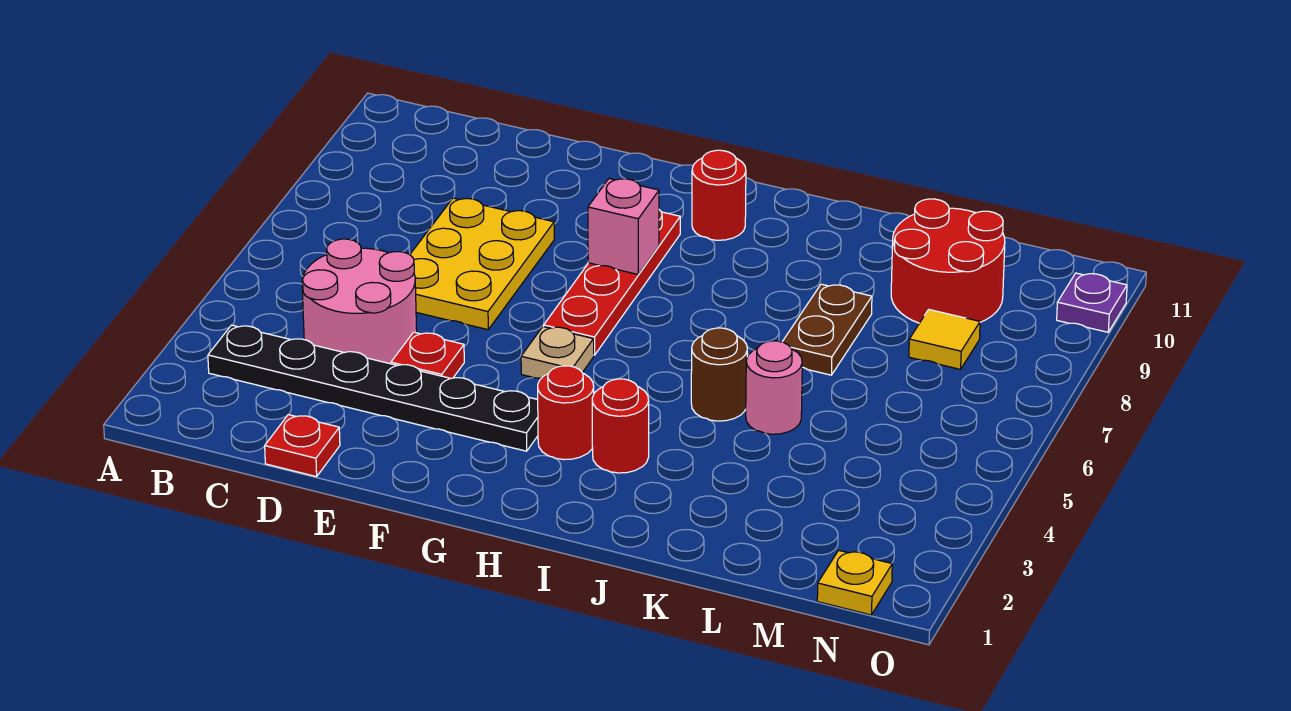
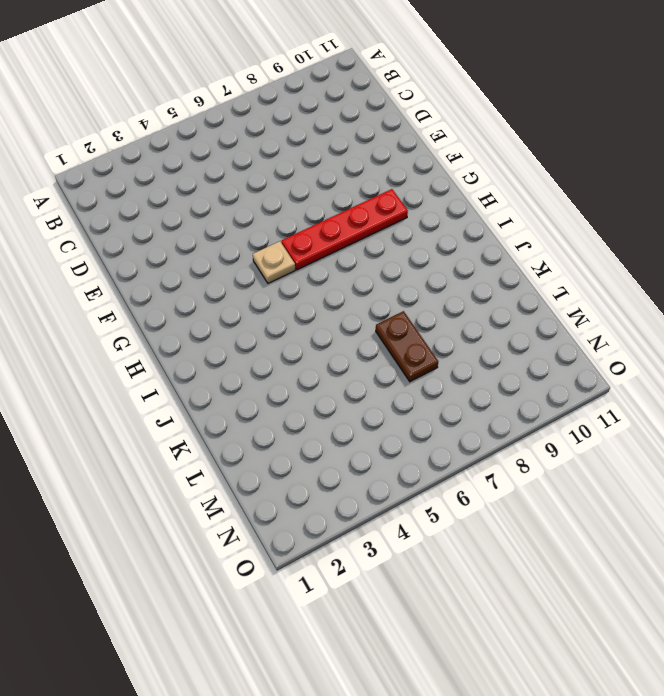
brown plate K7:L7 level 1 -> brown plate K7:K8 level 1
none -> black plate B3:G3 level 1
none -> pink round brick C4:D5 level 1
none -> red plate D1 level 1

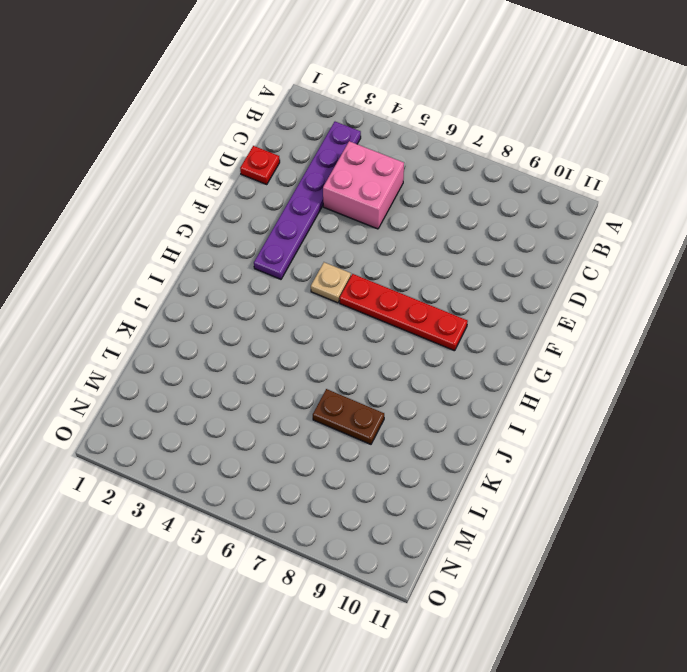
purple plate B3:G3 level 1 -> black plate B3:G3 level 1
pink brick C4:D5 level 1 -> pink round brick C4:D5 level 1
none -> yellow plate D6:E8 level 1
none -> red plate E4 level 1
none -> red round brick H3 level 1

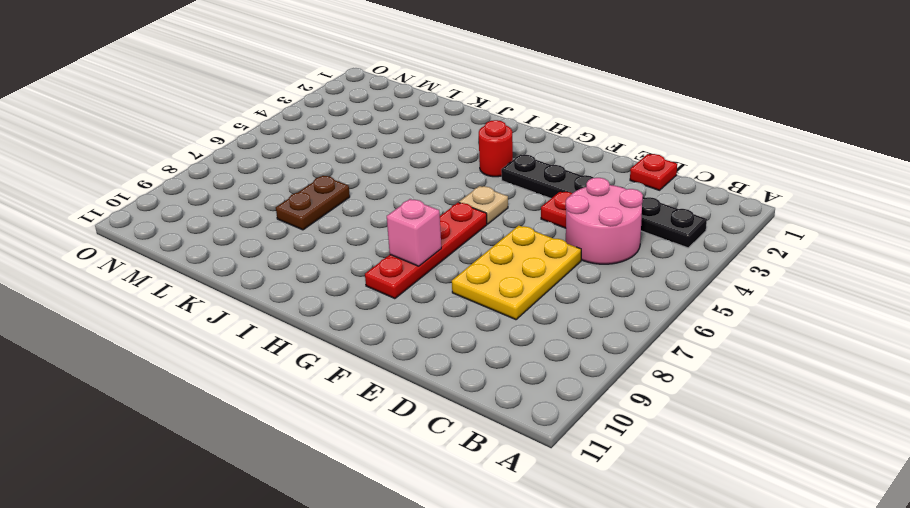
none -> red round brick H10 level 1
none -> red round brick I3 level 1
none -> brown round brick J5 level 1

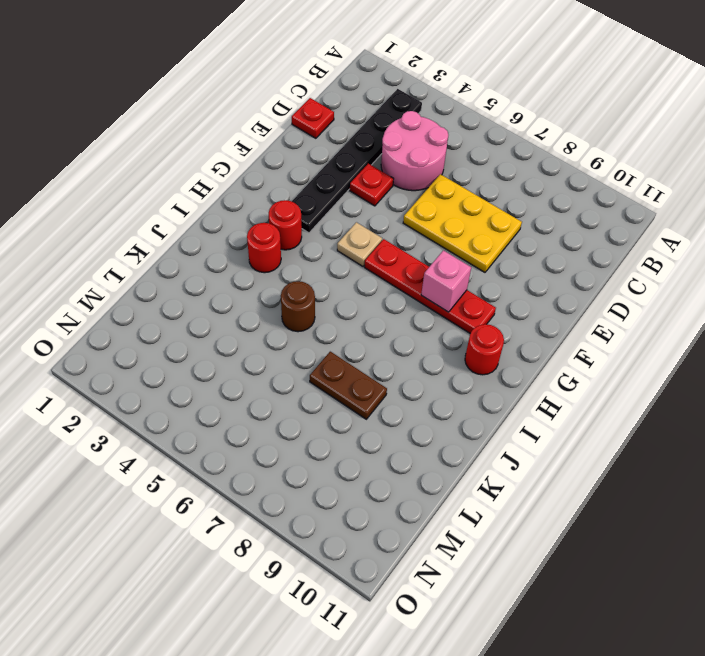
none -> pink round brick K5 level 1
none -> red round brick L9:M10 level 1
none -> yellow tile M8 level 1

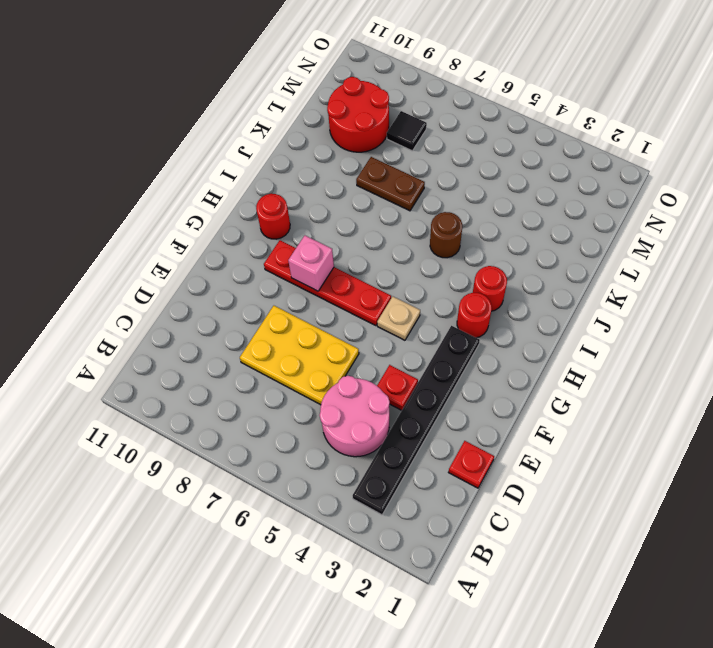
black tile M8 level 1 -> yellow tile M8 level 1
none -> pink round brick K5 level 1
none -> yellow plate N1 level 1
none -> purple plate O10 level 1

